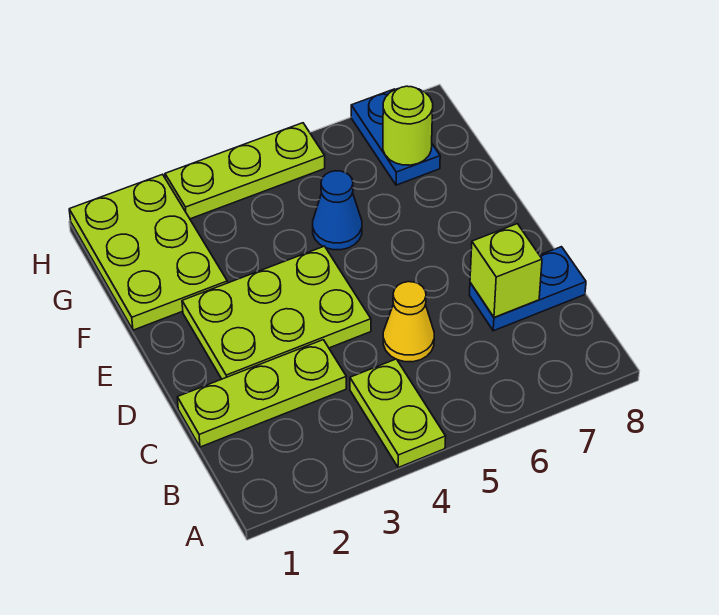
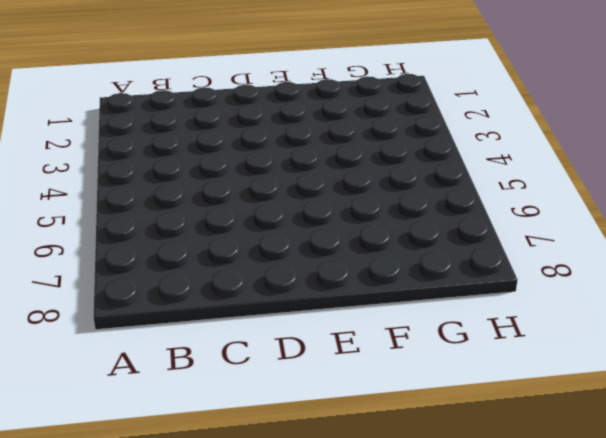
none -> lime plate A4:B4 level 1
none -> lime plate C1:C3 level 1

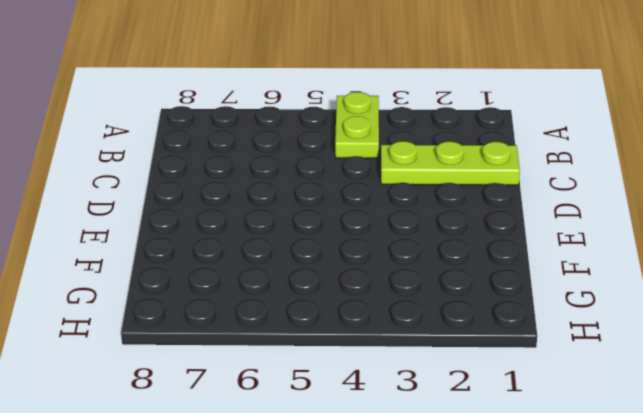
none -> yellow cone C5 level 1
none -> blue plate C7:C8 level 1

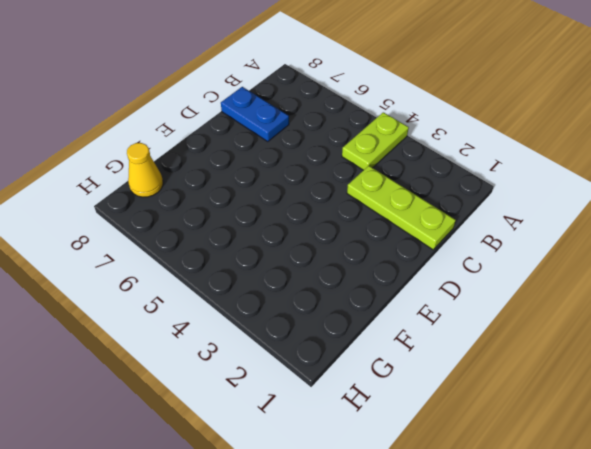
yellow cone G8 level 1 -> yellow cone C5 level 1
none -> lime plate D2:E4 level 1
none -> lime plate F1:H2 level 1

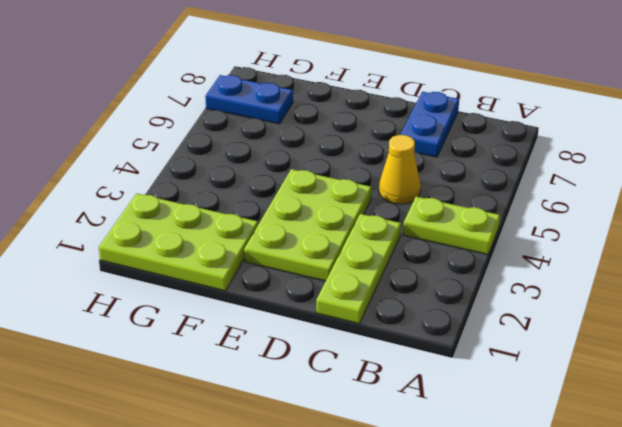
none -> blue cone F5 level 1
none -> lime plate H3:H5 level 1

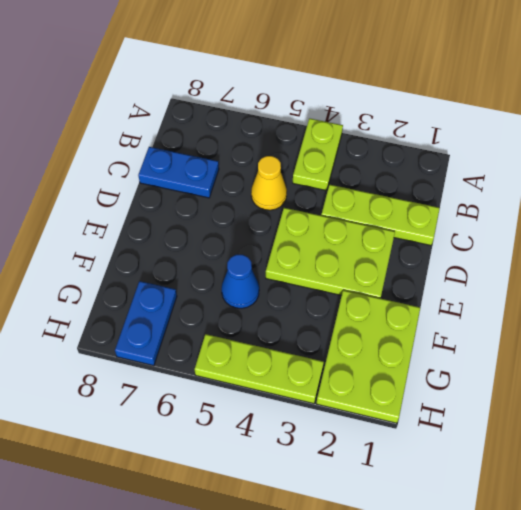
none -> lime brick C7 level 2
none -> lime round brick G7 level 2

